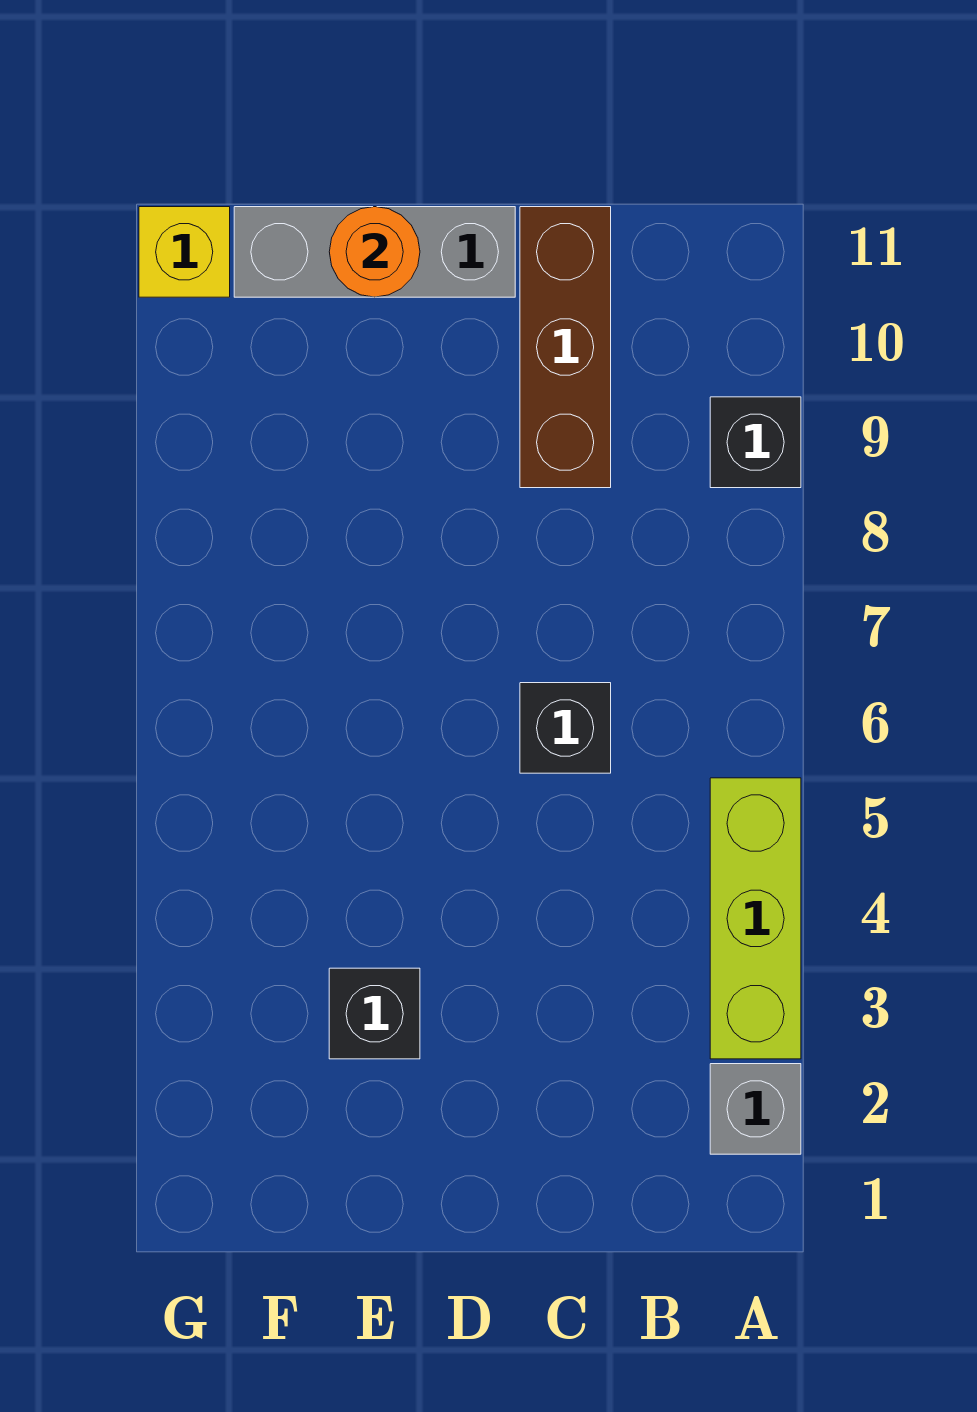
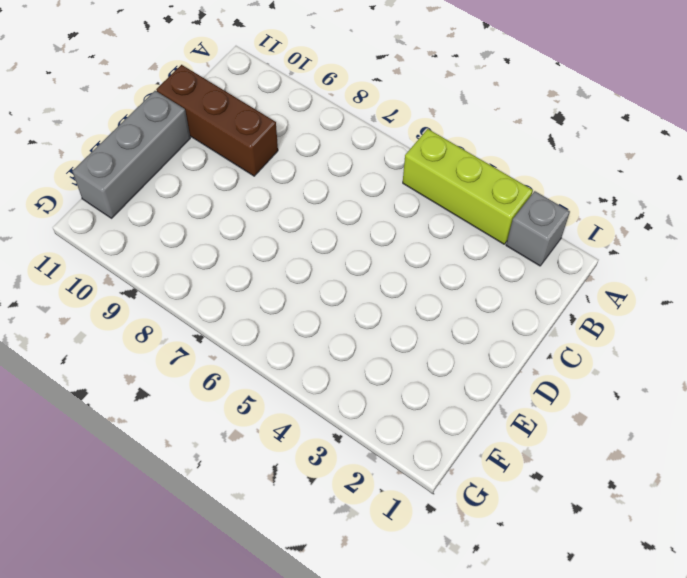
none -> black brick A9 level 1
none -> black brick C6 level 1

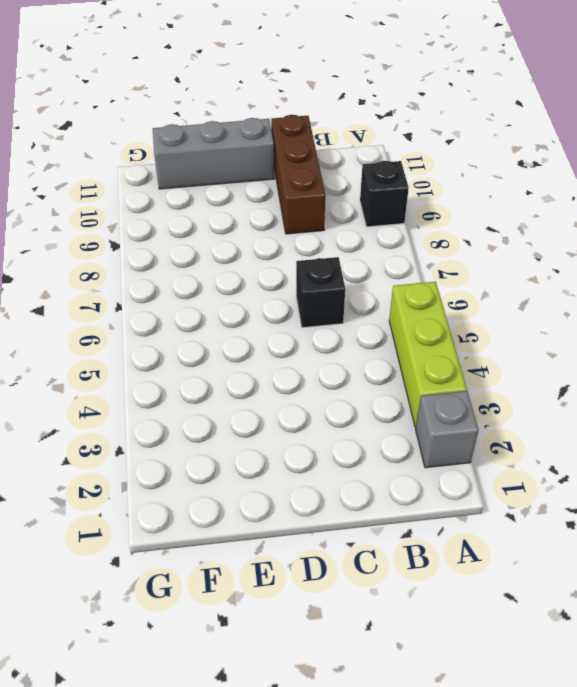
none -> black brick E3 level 1
none -> yellow brick G11 level 1

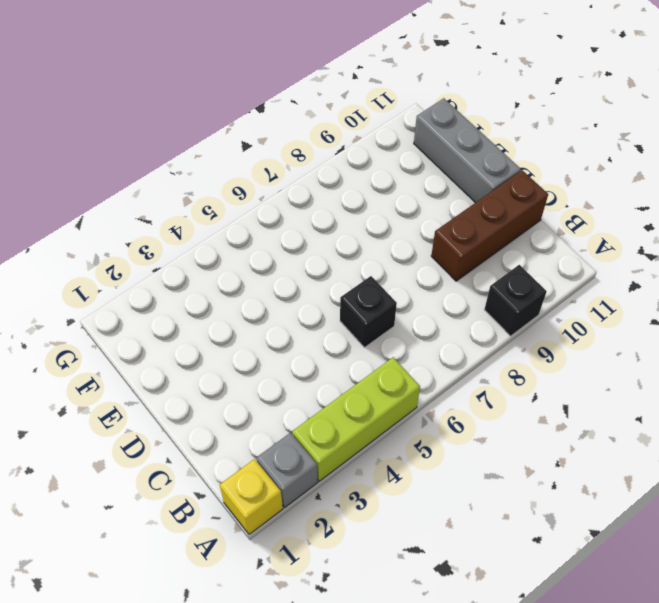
yellow brick A1 level 1 -> yellow brick G11 level 1
none -> black brick E3 level 1
none -> orange round brick E11 level 2

